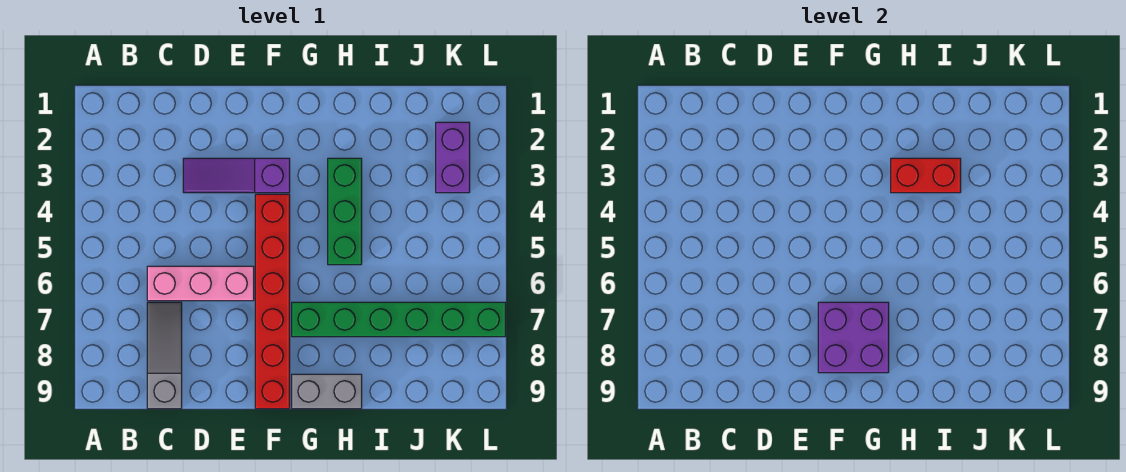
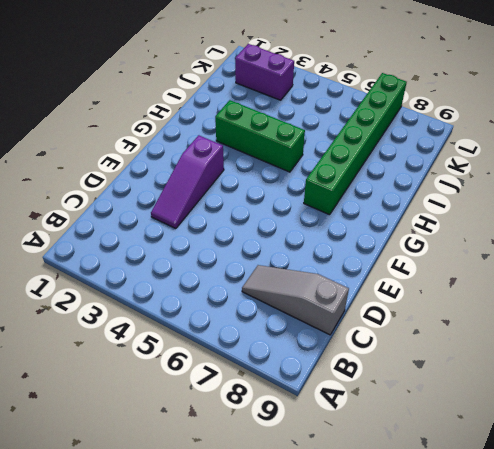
none -> pink brick C6:E6 level 1
none -> red brick F4:F9 level 1

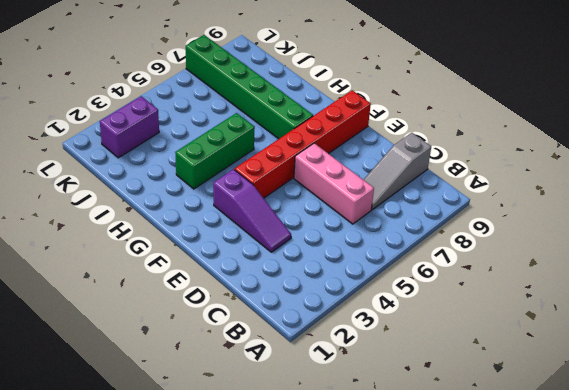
none -> grey brick G9:H9 level 1
none -> purple brick F7:G8 level 2

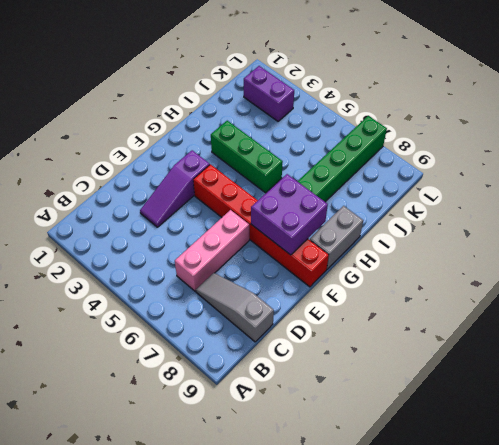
none -> red brick H3:I3 level 2

